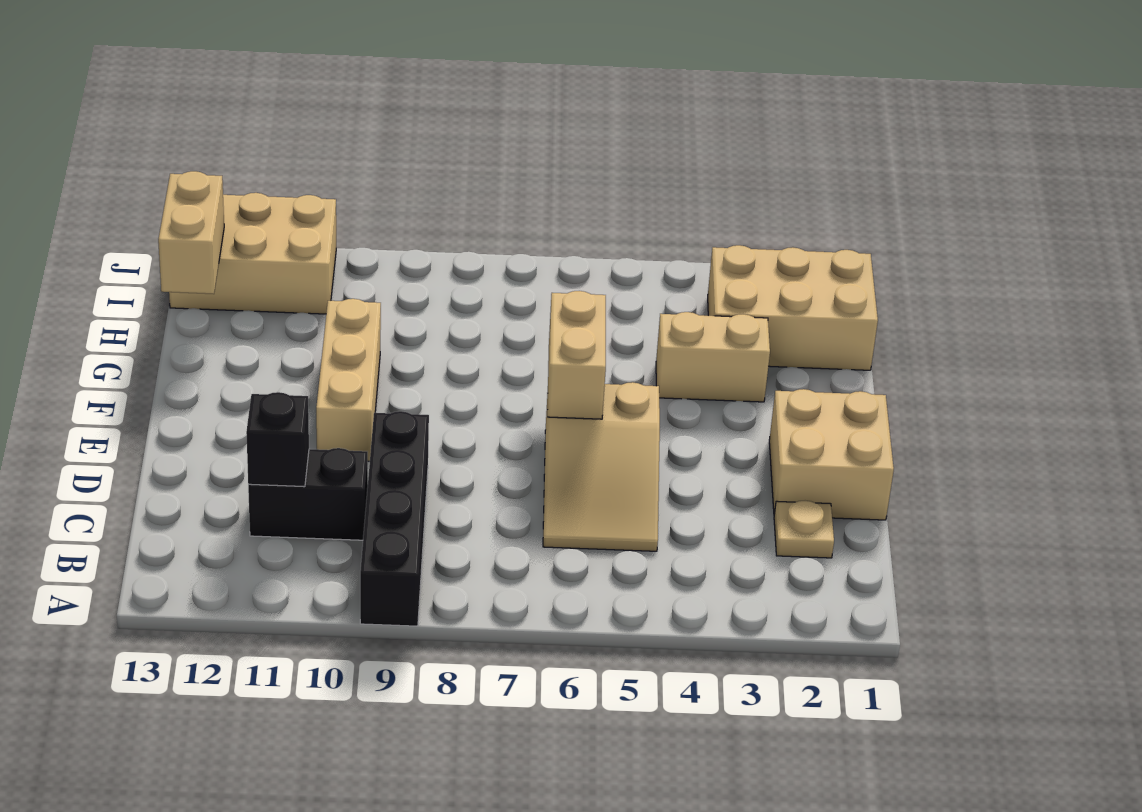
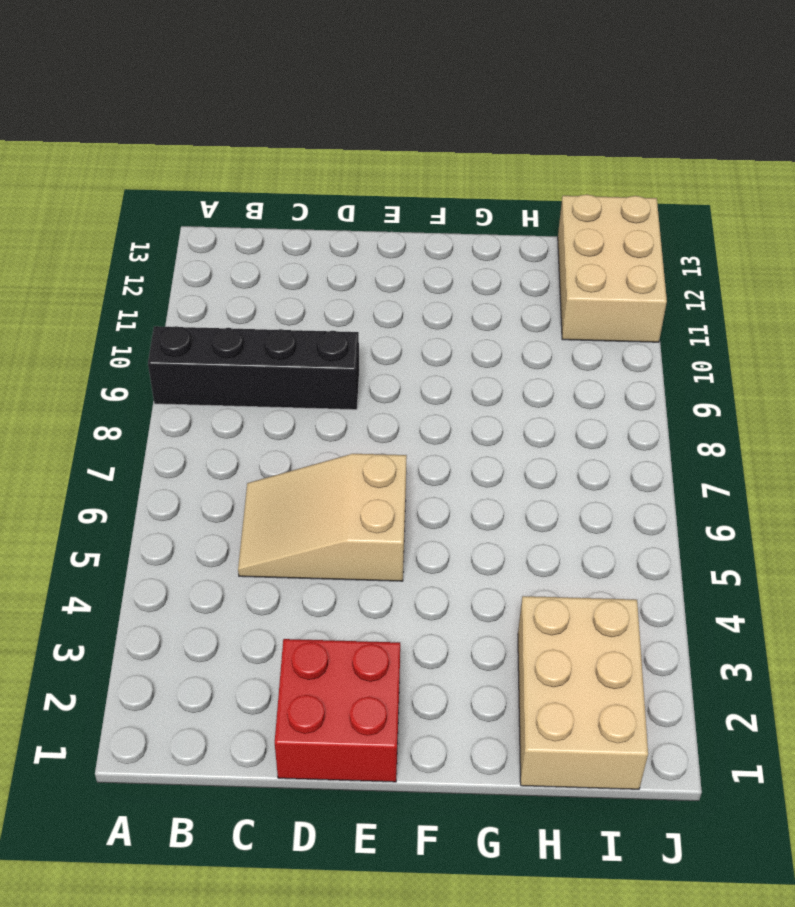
red brick D1:E2 level 1 -> tan brick D1:E2 level 1
none -> tan plate C2 level 1
none -> black brick C10:C11 level 1
none -> tan brick E10:G10 level 1

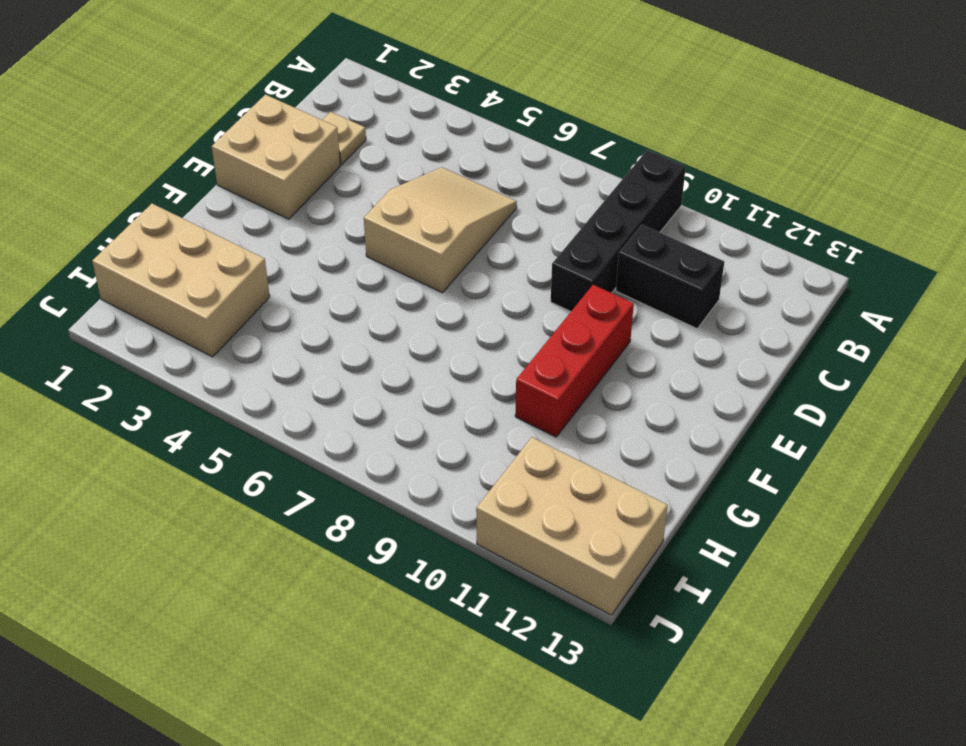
red brick E10:G10 level 1 -> tan brick E10:G10 level 1
none -> tan brick G3:G4 level 1
none -> black brick C11 level 2
none -> tan brick E6:F6 level 2

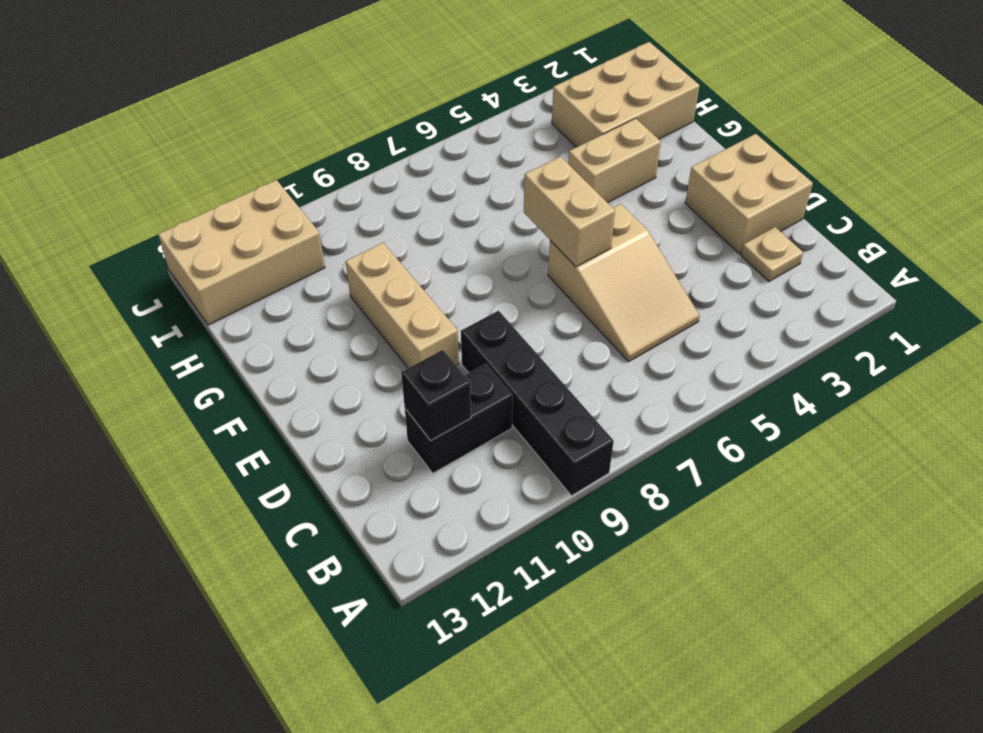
none -> tan brick H13:I13 level 2

